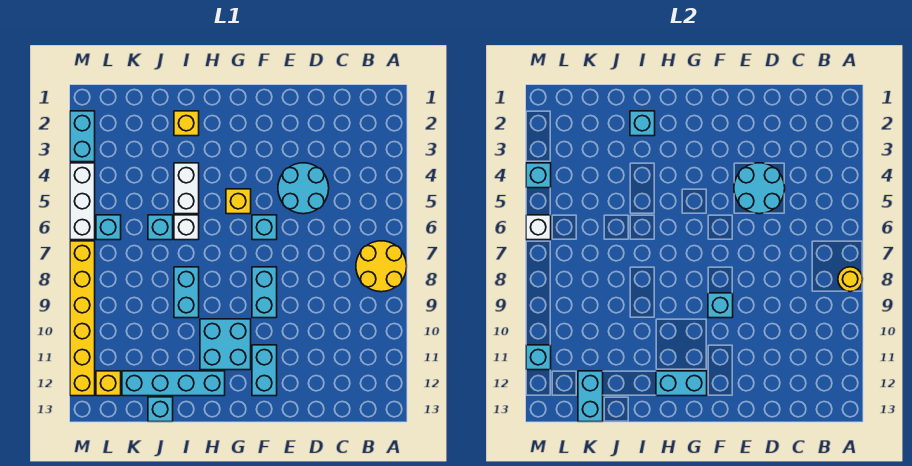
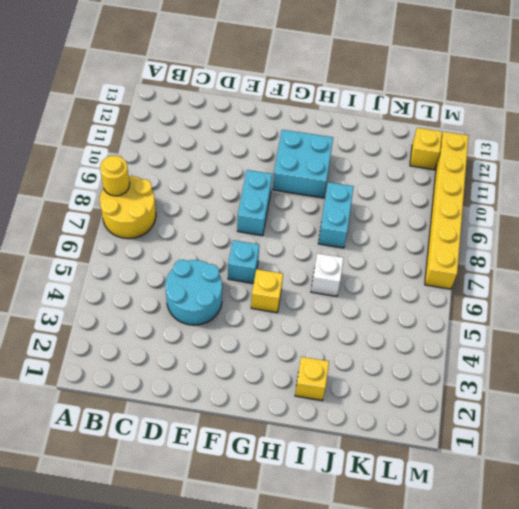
none -> cyan brick F11:F12 level 1
none -> cyan brick H12:K12 level 1
none -> white brick I4:I5 level 1

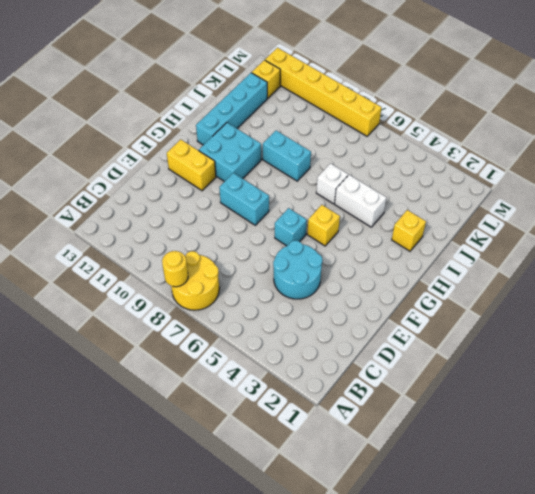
yellow brick F11:F12 level 1 -> cyan brick F11:F12 level 1
none -> cyan brick J6 level 1
none -> cyan brick J13 level 1
none -> cyan brick L6 level 1

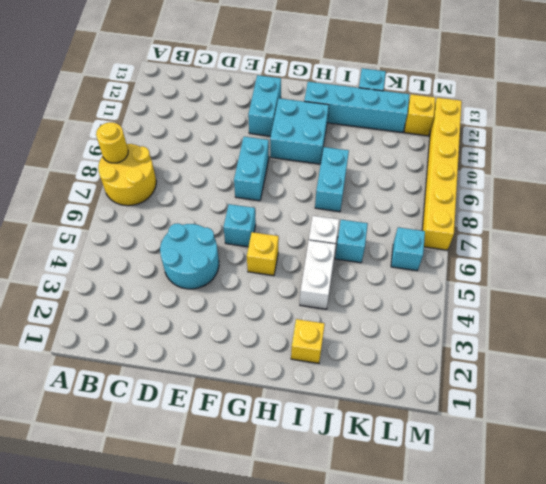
none -> cyan brick M2:M3 level 1
none -> white brick M4:M6 level 1
none -> cyan round brick D4:E5 level 2

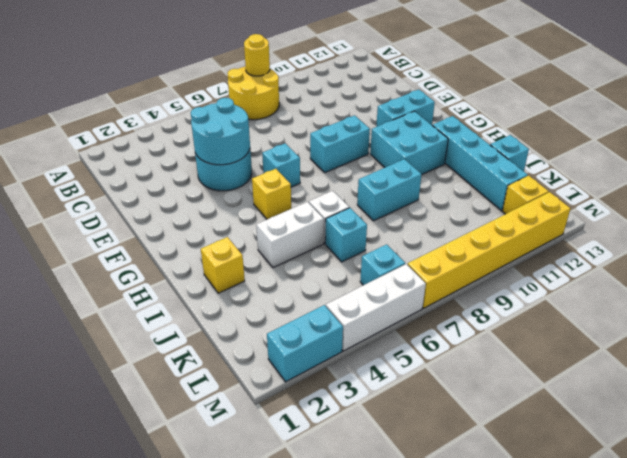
none -> cyan brick F9 level 2
none -> cyan brick G12:H12 level 2
none -> cyan brick I2 level 2

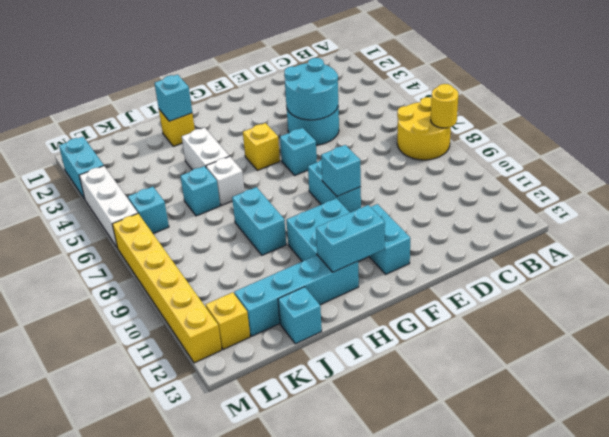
none -> cyan brick K12:K13 level 2
none -> cyan brick M4 level 2
none -> white brick M6 level 2

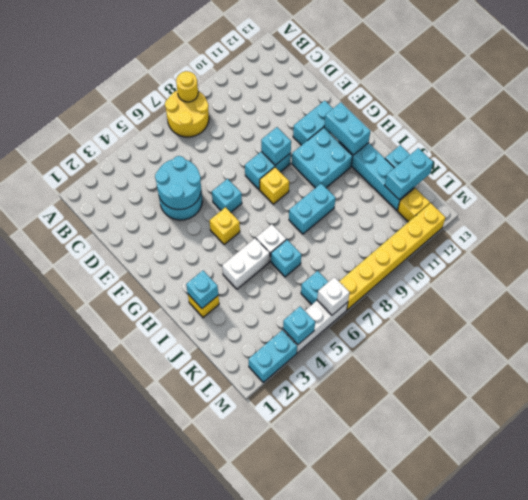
yellow brick G8 level 1 -> none
none -> cyan brick M11 level 2

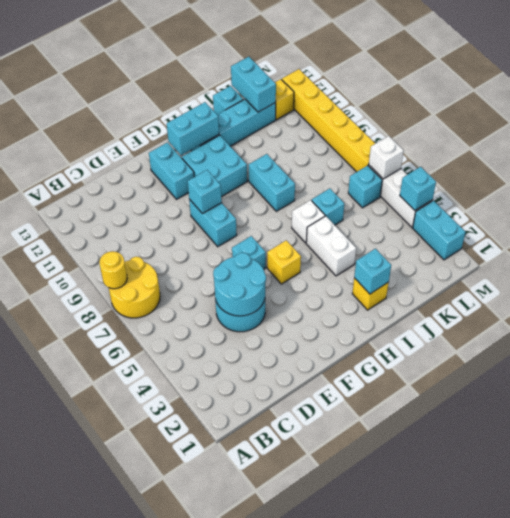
none -> cyan brick M11 level 2

